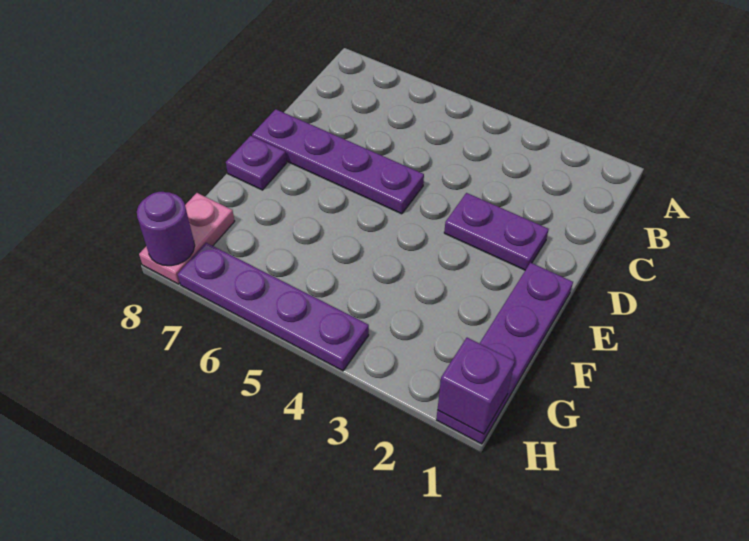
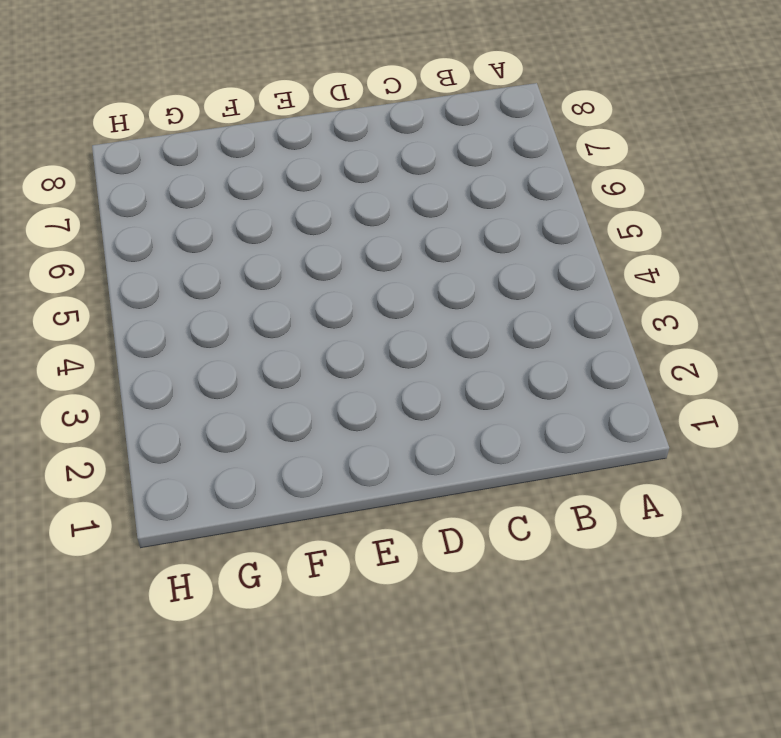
none -> purple plate D2:D3 level 1
none -> purple plate D5:D8 level 1

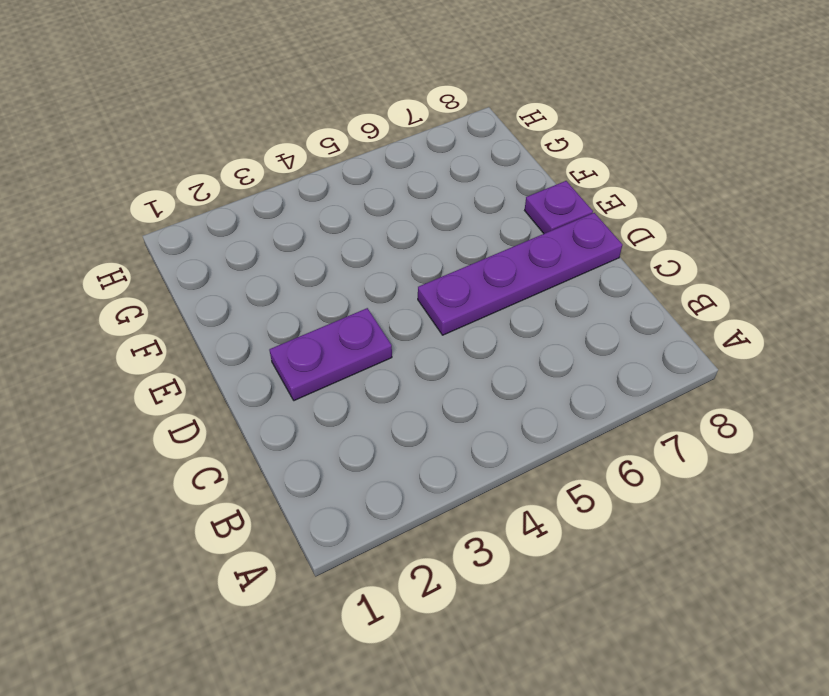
none -> purple plate E1:H1 level 1
none -> pink plate G8:H8 level 1

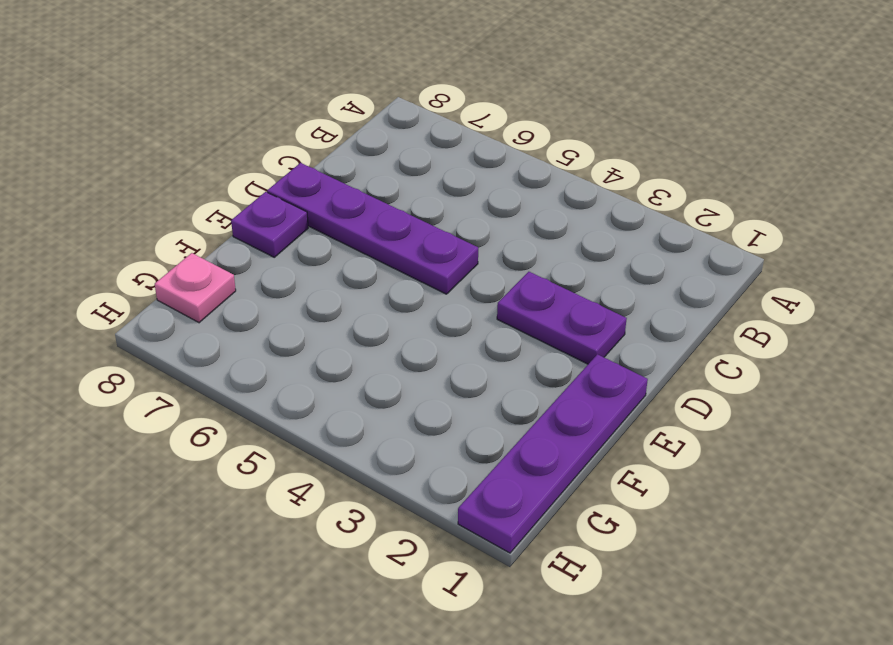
pink plate G8 level 1 -> pink plate G8:H8 level 1
none -> purple plate H4:H7 level 1
none -> purple brick H1 level 2

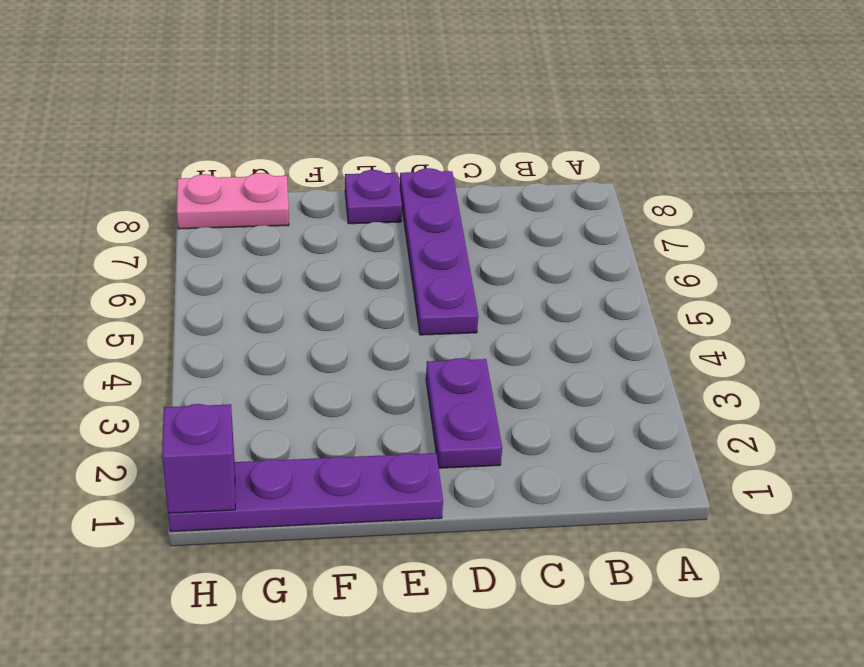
none -> purple plate H4:H7 level 1
none -> purple round brick H8 level 2

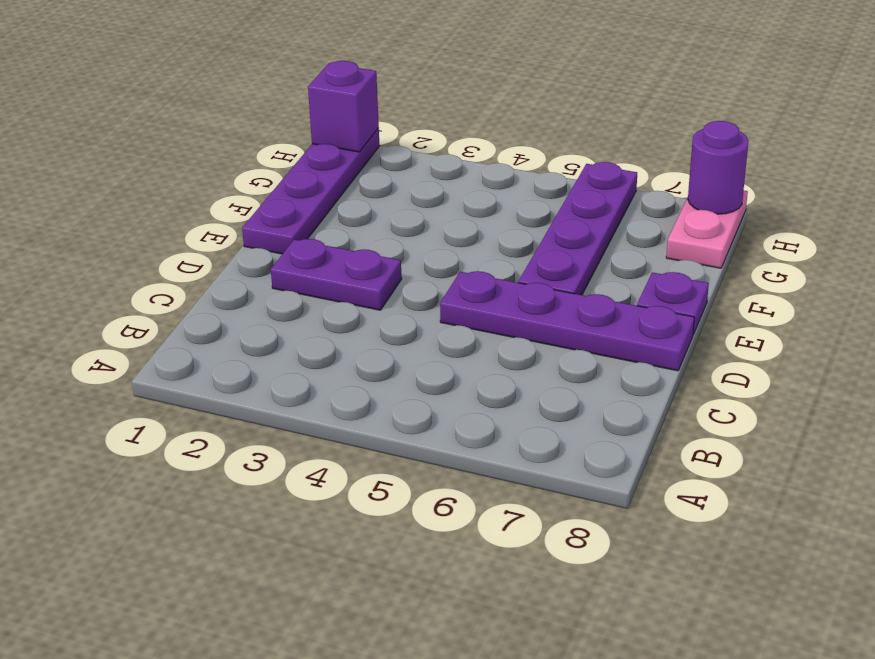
purple plate E6:H6 level 1 -> purple plate H4:H7 level 1

